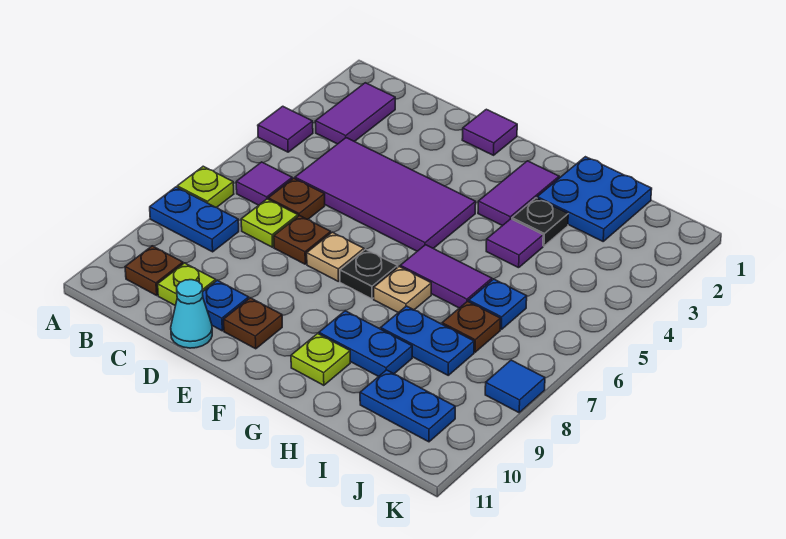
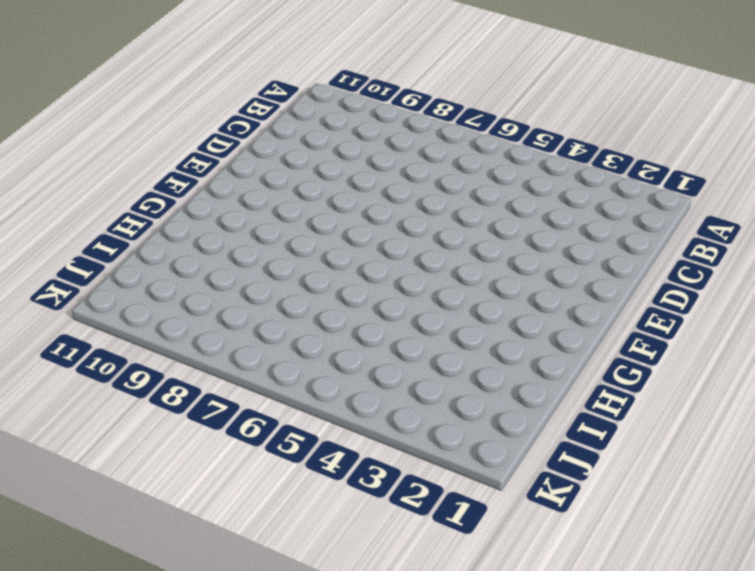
none -> purple tile A4 level 1
none -> lime plate A7 level 1
none -> blue plate A8:B8 level 1
none -> purple tile B2:B3 level 1

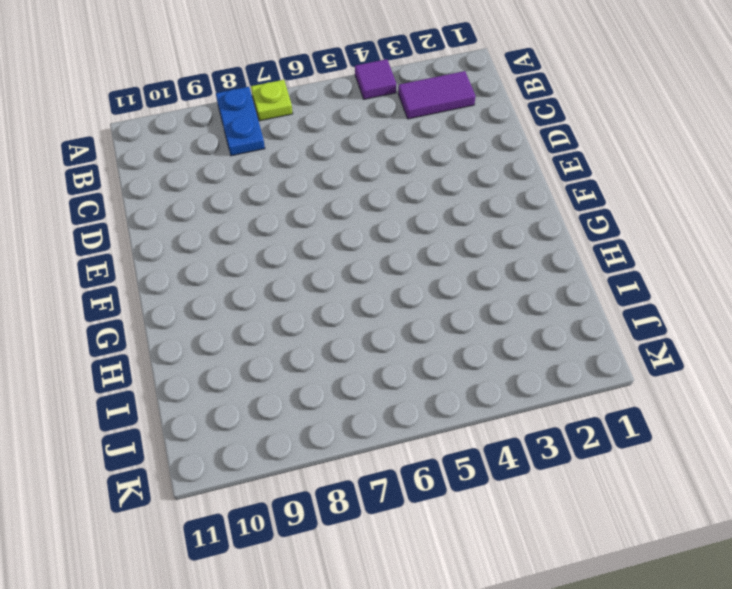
none -> purple tile B6 level 1
none -> brown plate B10 level 1
none -> purple tile C4:F5 level 1
none -> brown plate C6 level 1

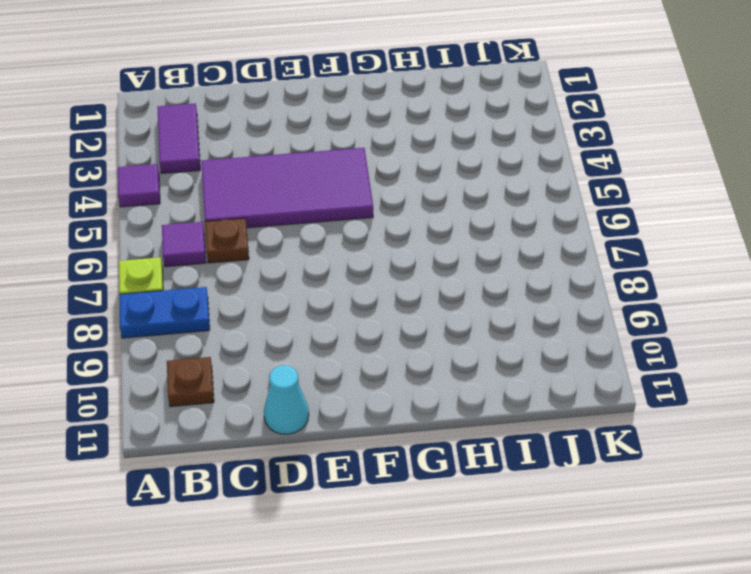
none -> lime plate C7 level 1
none -> lime plate C10 level 1
none -> brown plate D7 level 1
none -> blue plate D10 level 1

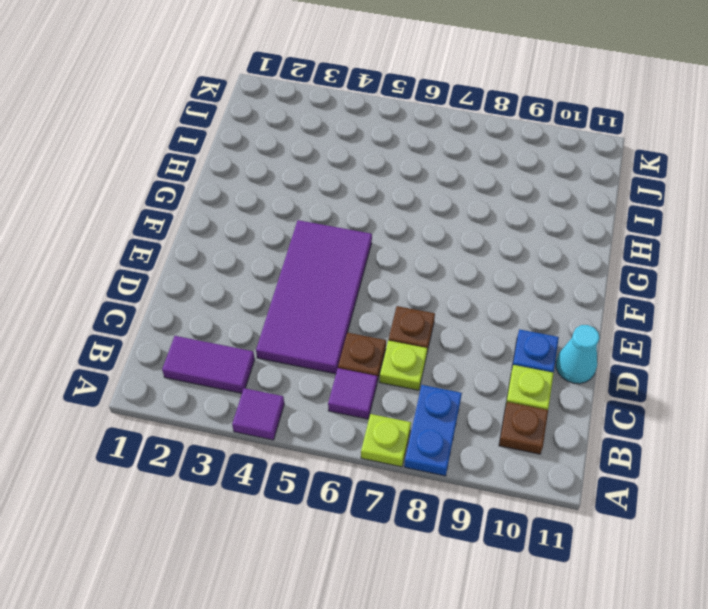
none -> purple tile E1 level 1
none -> tan plate E7 level 1
none -> brown plate E10 level 1
none -> black plate F7 level 1

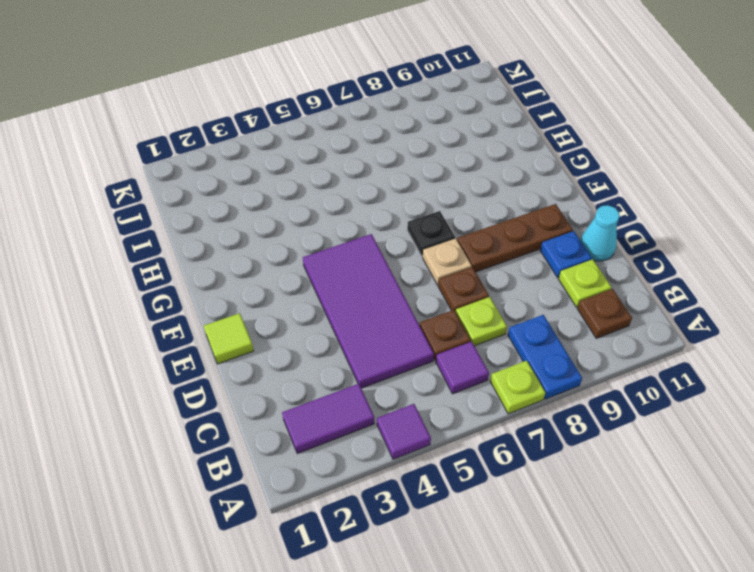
lime tile E1 level 1 -> purple tile E1 level 1
brown plate E8:E10 level 1 -> brown plate E10 level 1
none -> purple tile G2:G3 level 1
none -> purple tile G6:H6 level 1
none -> tan plate G7 level 1
none -> blue plate G9:H9 level 1

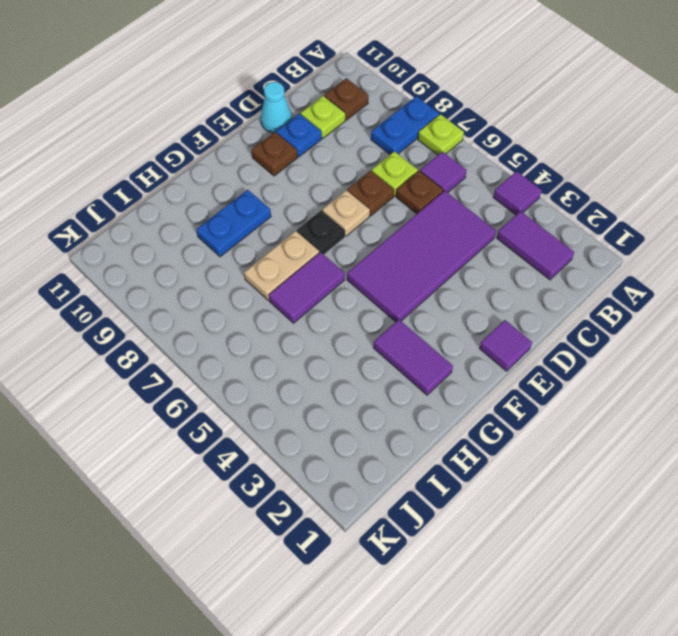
tan plate G7:H7 level 1 -> tan plate G7 level 1
none -> lime plate G10 level 1
none -> blue plate H1:I2 level 1
none -> black plate H3 level 1
none -> purple tile H4 level 1

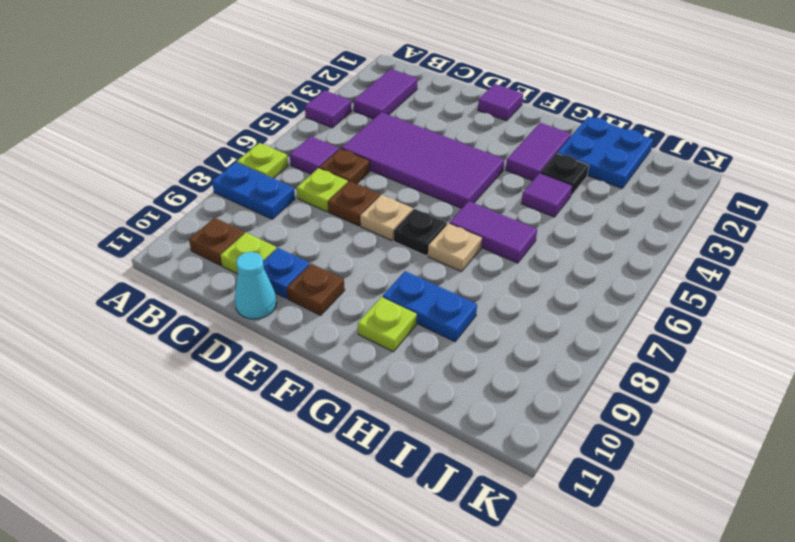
none -> blue plate H8:I8 level 1
none -> blue plate I6 level 1
none -> brown plate I7 level 1
none -> blue plate I10:J10 level 1

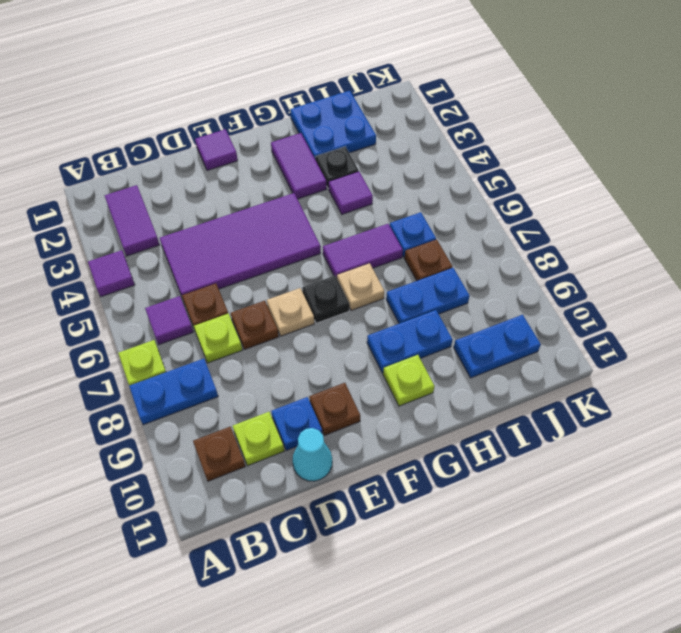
none -> blue tile K8 level 1

